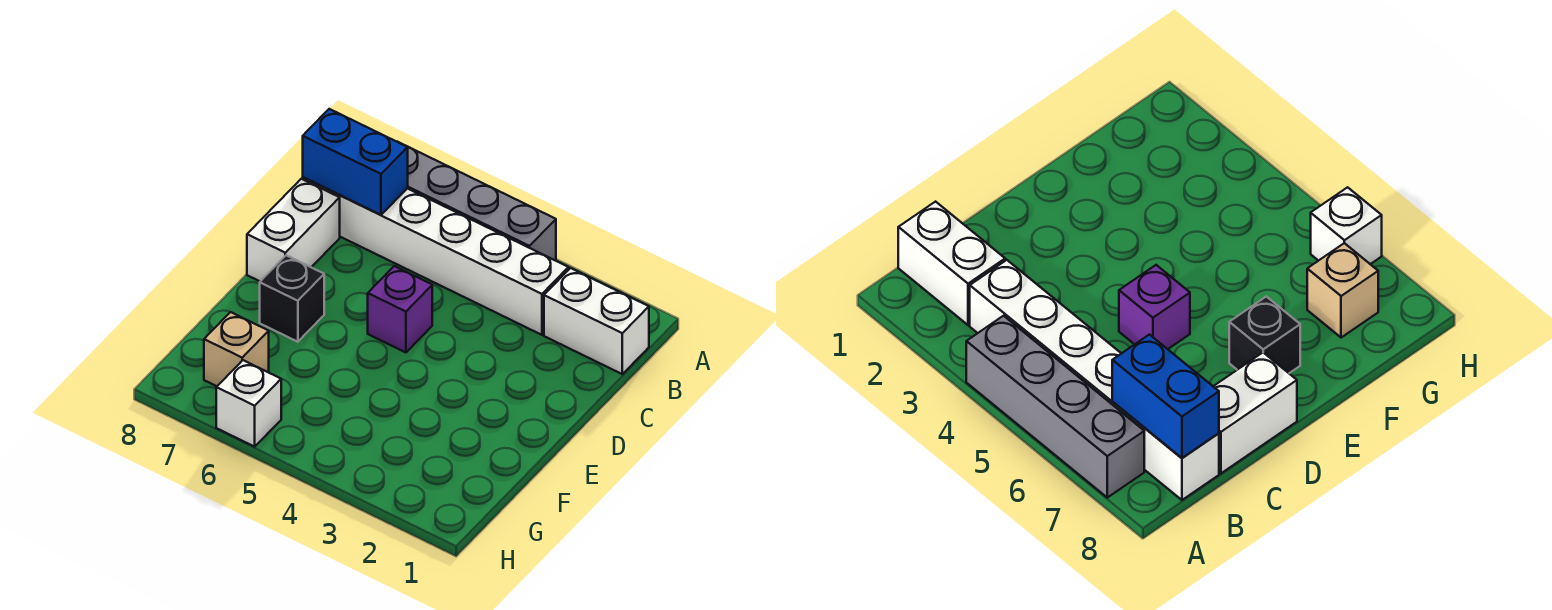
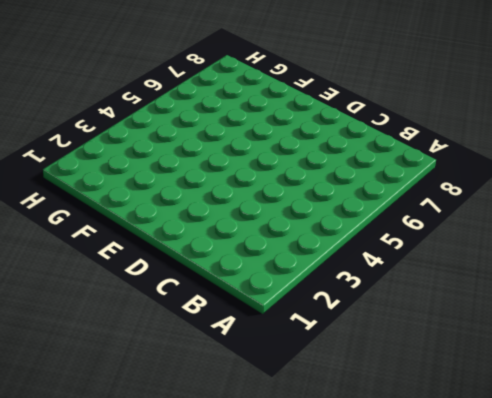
none -> grey brick A4:A7 level 1
none -> white brick B1:B2 level 1

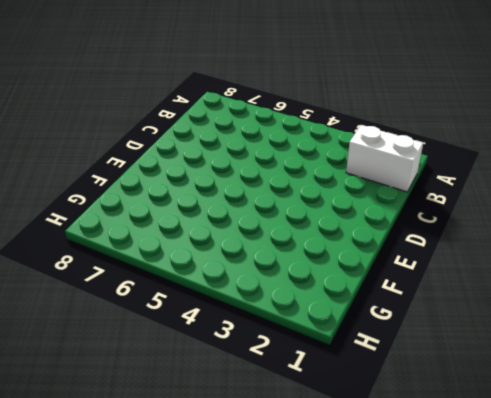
none -> grey brick A4:A7 level 1
none -> white brick B3:B8 level 1

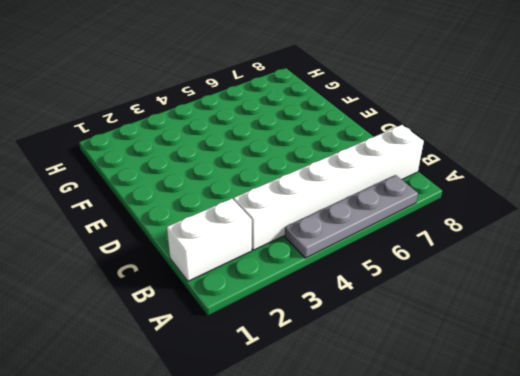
grey plate A4:A7 level 1 -> grey brick A4:A7 level 1
none -> white brick C8:D8 level 1
none -> purple brick D5 level 1

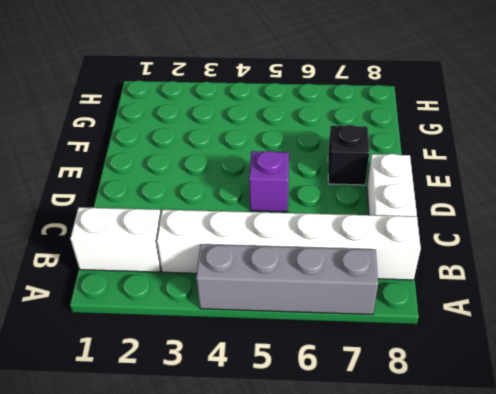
none -> tan brick G7 level 1
none -> white brick H6 level 1

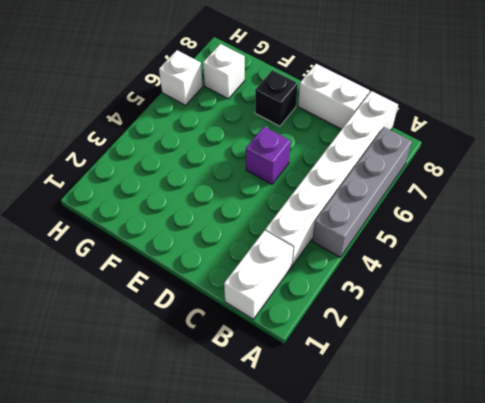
white brick G7 level 1 -> tan brick G7 level 1
none -> blue brick B7:B8 level 2

